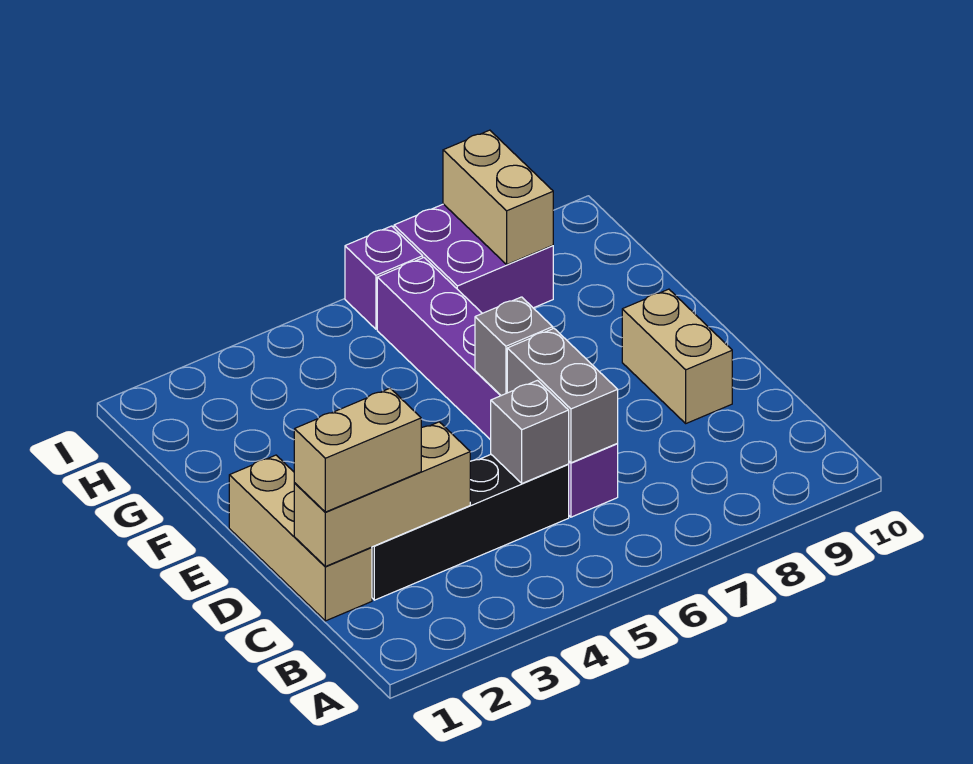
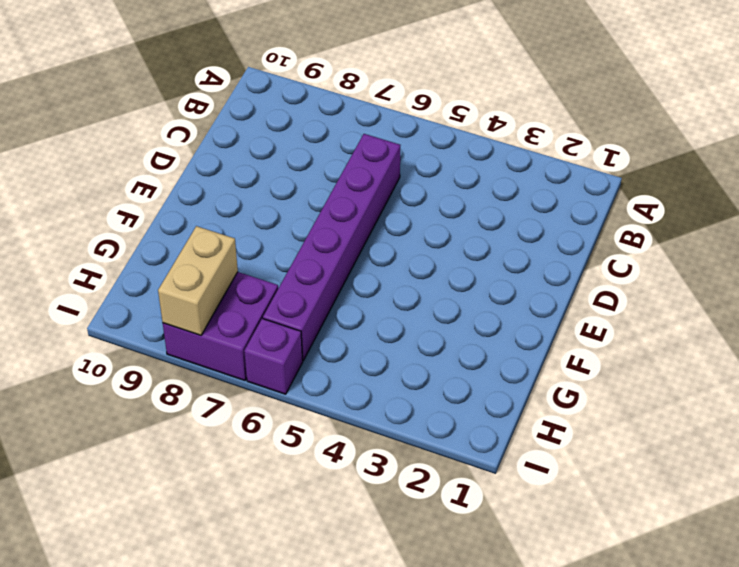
none -> tan brick C1:E1 level 1
none -> black brick C2:C5 level 1
none -> tan brick D9:E9 level 1

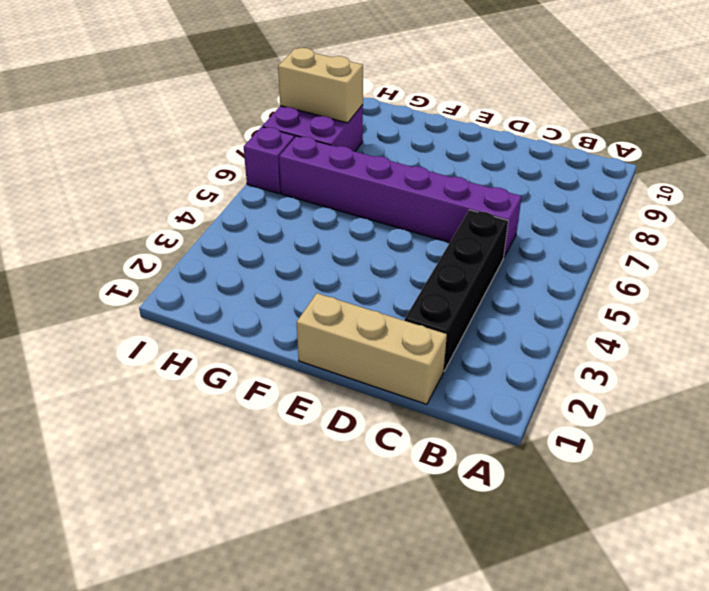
none -> tan brick D9:E9 level 1
none -> tan brick C1:C3 level 2
none -> grey brick C5 level 2

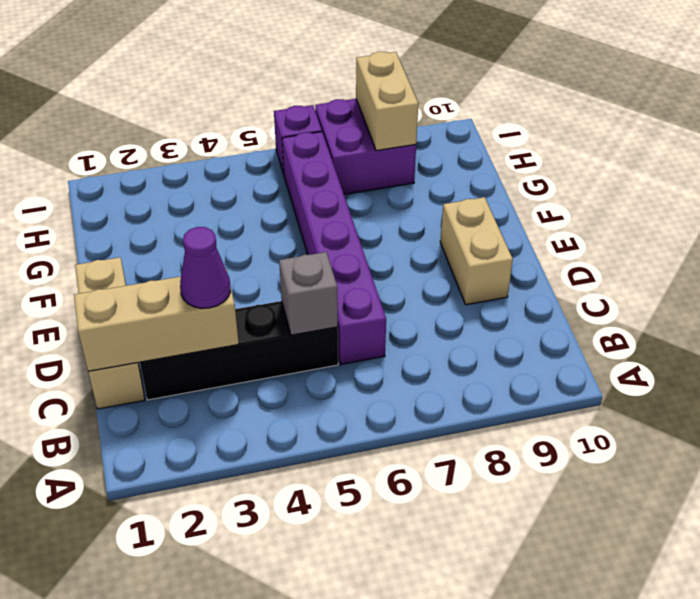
purple cone C3 level 3 -> none
none -> grey brick C6:D6 level 2
none -> grey brick E6 level 2
none -> tan brick C1:C2 level 3

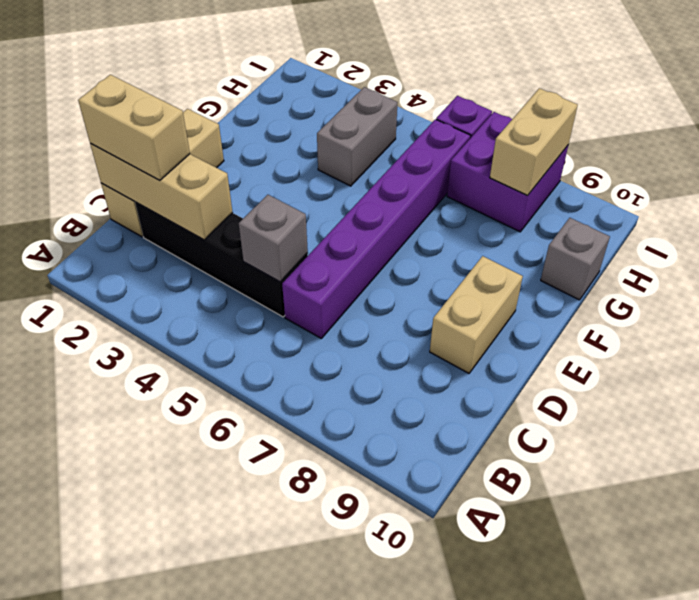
grey brick G4:H4 level 1 -> grey brick C6:D6 level 2
grey brick G10 level 1 -> grey brick E6 level 2

